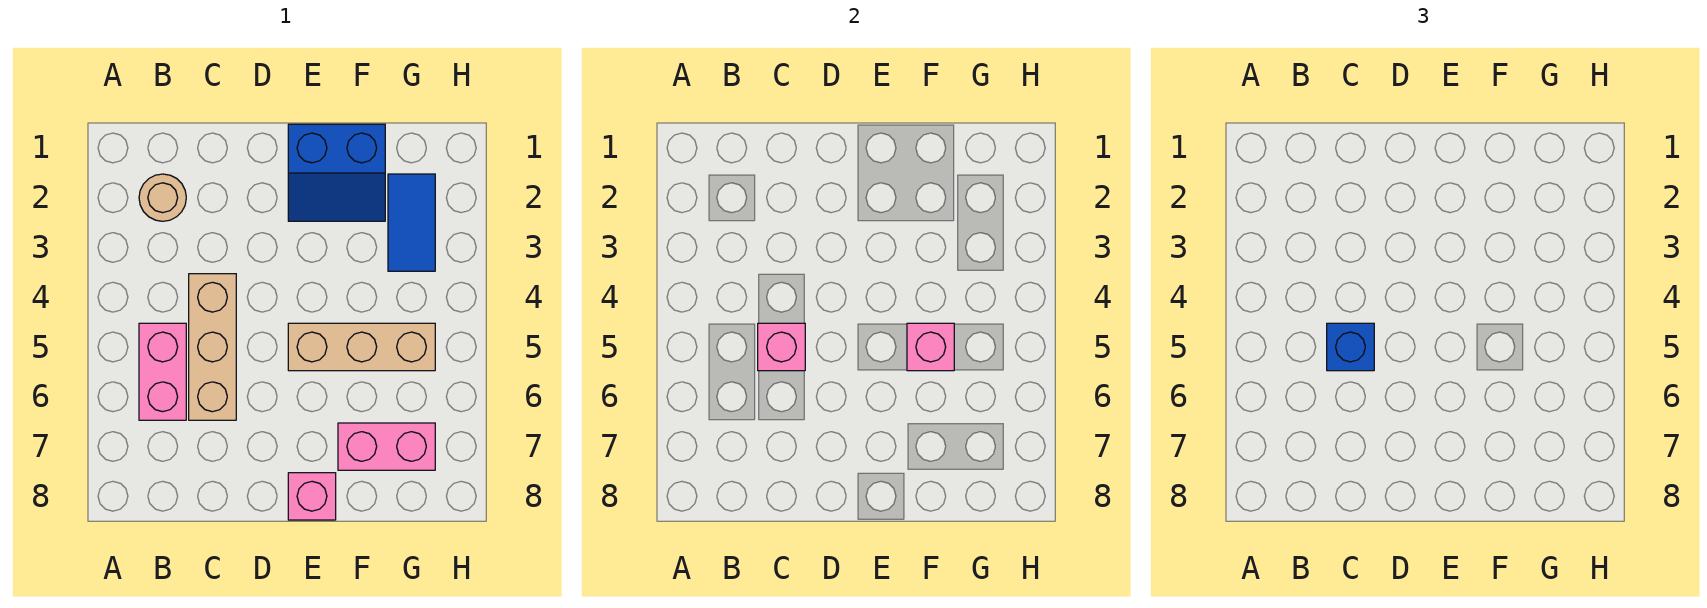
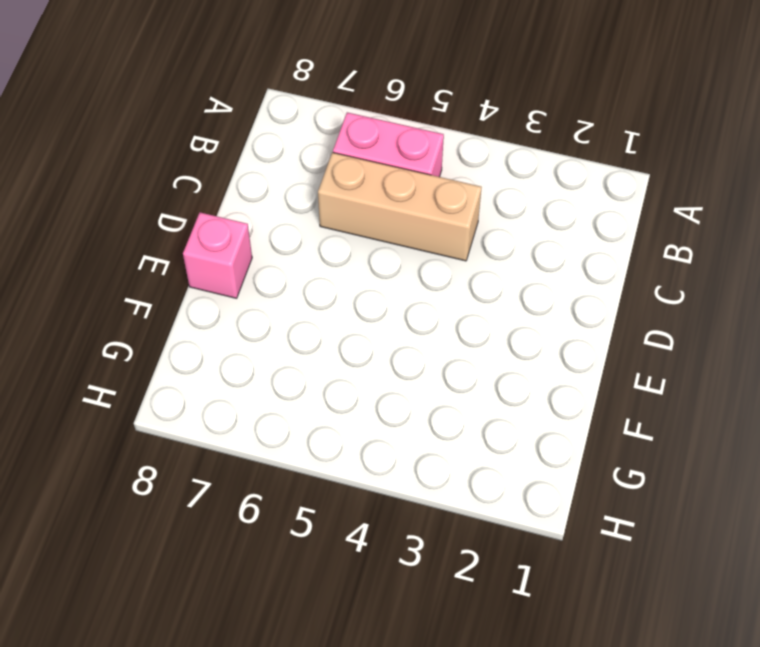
none -> tan round brick B2 level 1
none -> blue slope E1:F2 level 1 top 1

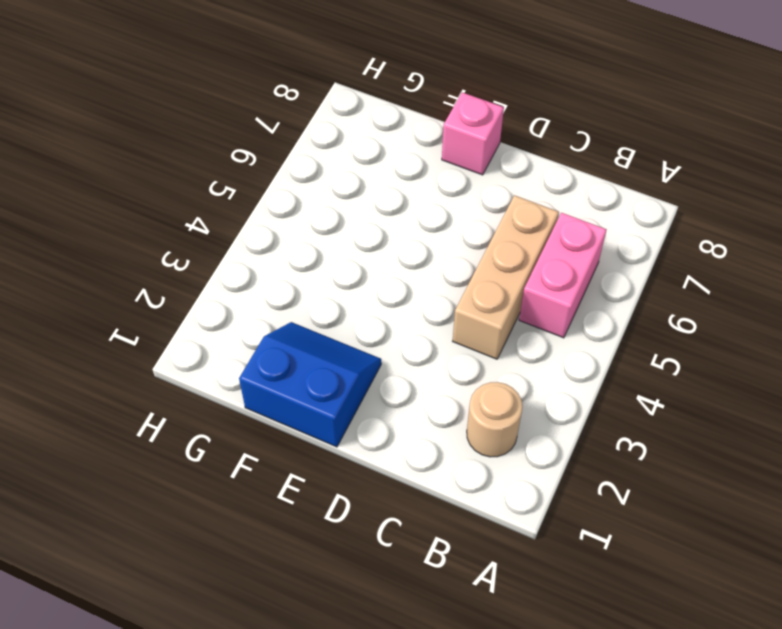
none -> tan brick E5:G5 level 1
none -> pink brick F7:G7 level 1

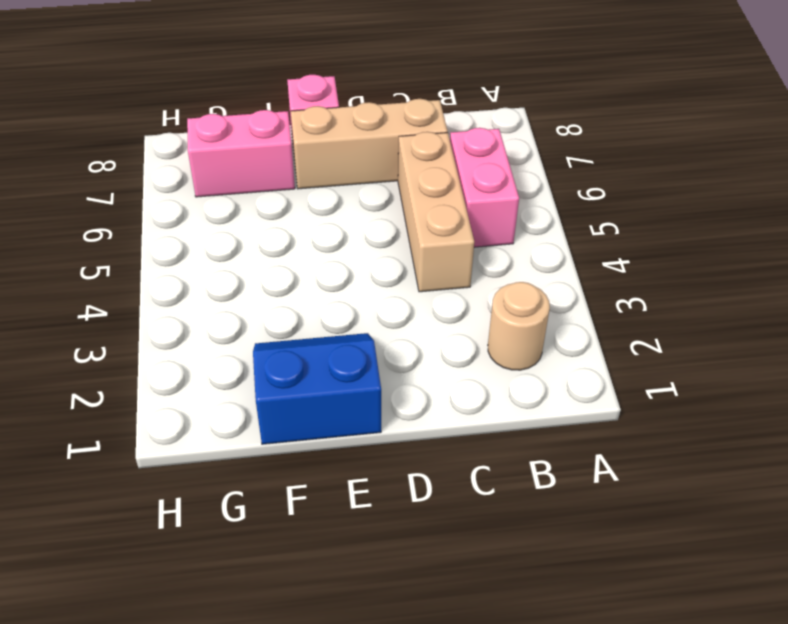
tan brick C7:E7 level 1 -> tan brick E5:G5 level 1
none -> blue tile G2:G3 level 1
none -> pink brick C5 level 2

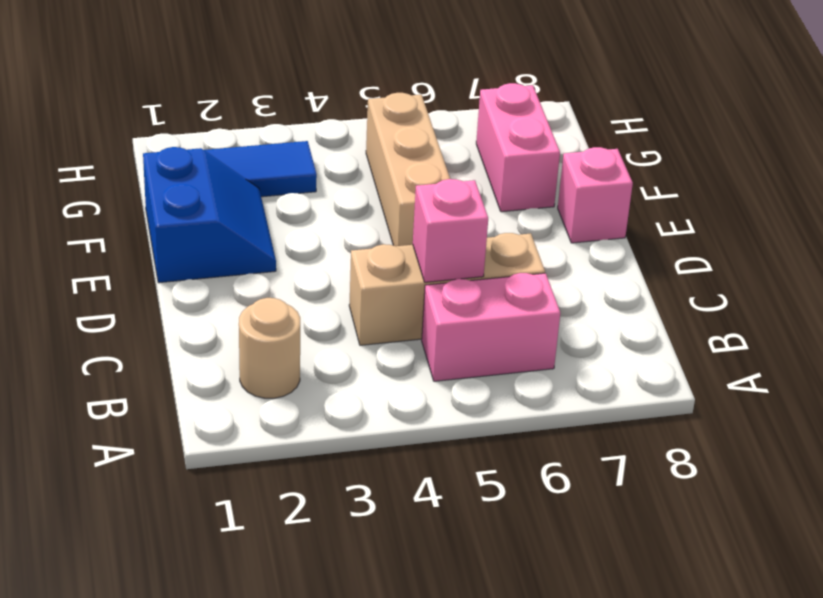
none -> pink brick F5 level 2
none -> blue brick C5 level 3

